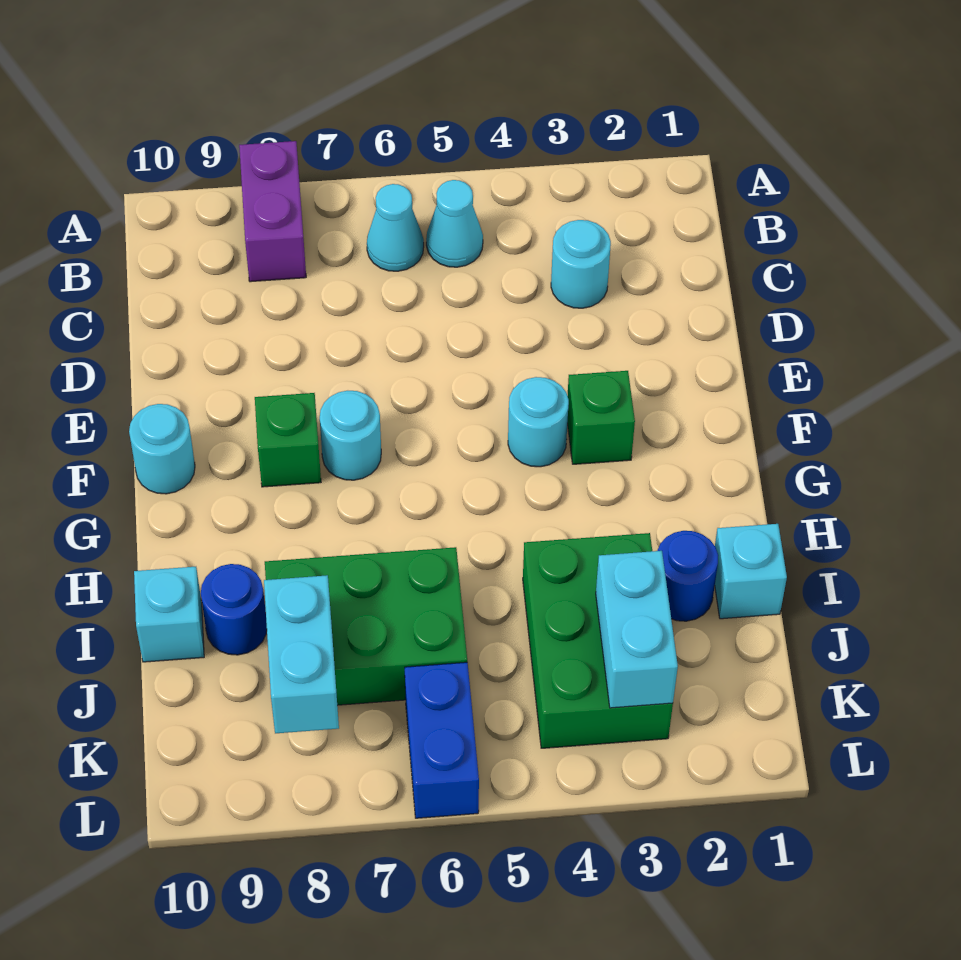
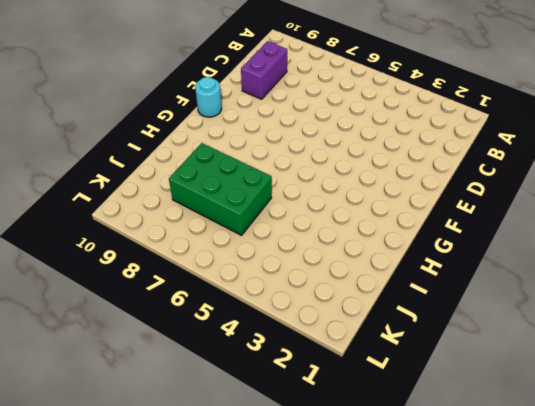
purple brick C9:D9 level 1 -> purple brick A8:B8 level 1
none -> cyan cone B5 level 1
none -> cyan cone B6 level 1
none -> cyan round brick C3 level 1

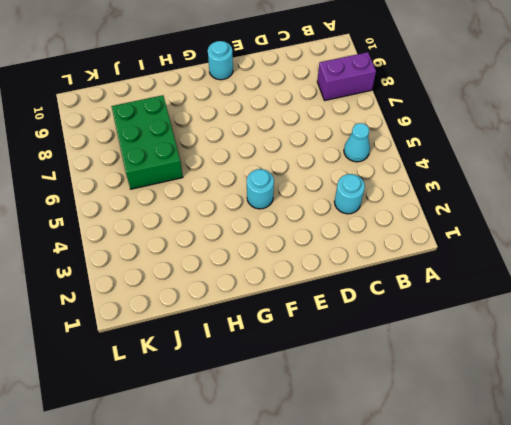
none -> cyan cone B6 level 1
none -> green brick F3 level 1
none -> cyan round brick F7 level 1

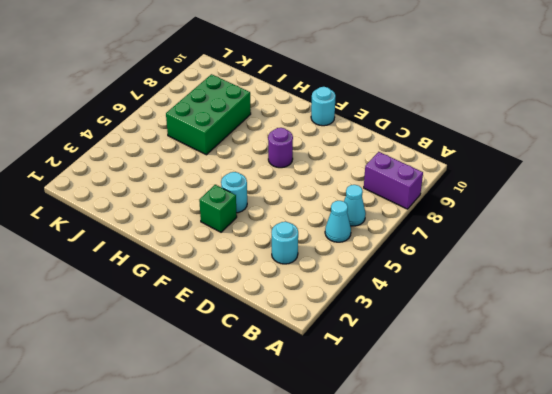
purple round brick F7 level 1 -> cyan round brick F7 level 1
none -> green brick F8 level 1
none -> cyan brick I1 level 1
none -> blue round brick I2 level 1

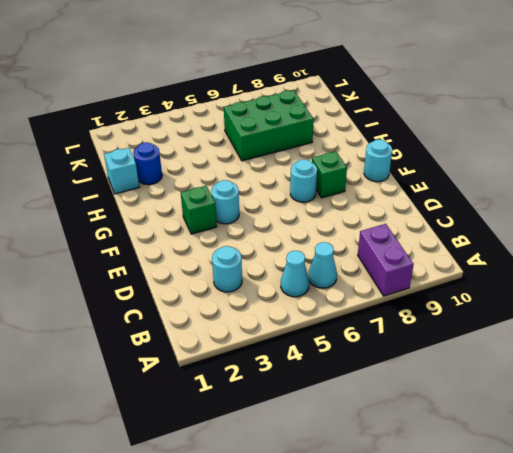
none -> green brick I3:K4 level 1
none -> blue round brick I9 level 1
none -> cyan brick I10 level 1

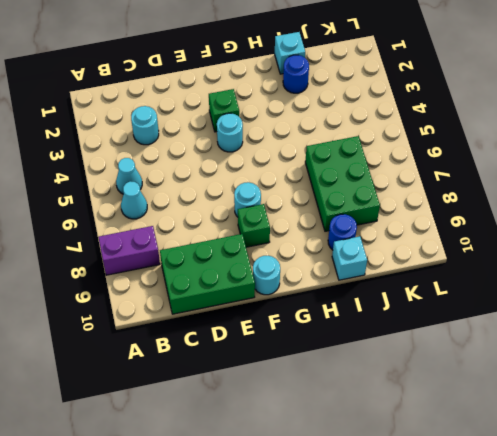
green brick C9:E10 level 1 -> green brick I3:K4 level 1
none -> blue brick K6:L6 level 1
none -> cyan brick J3:K3 level 2
none -> cyan brick J8:K8 level 2

